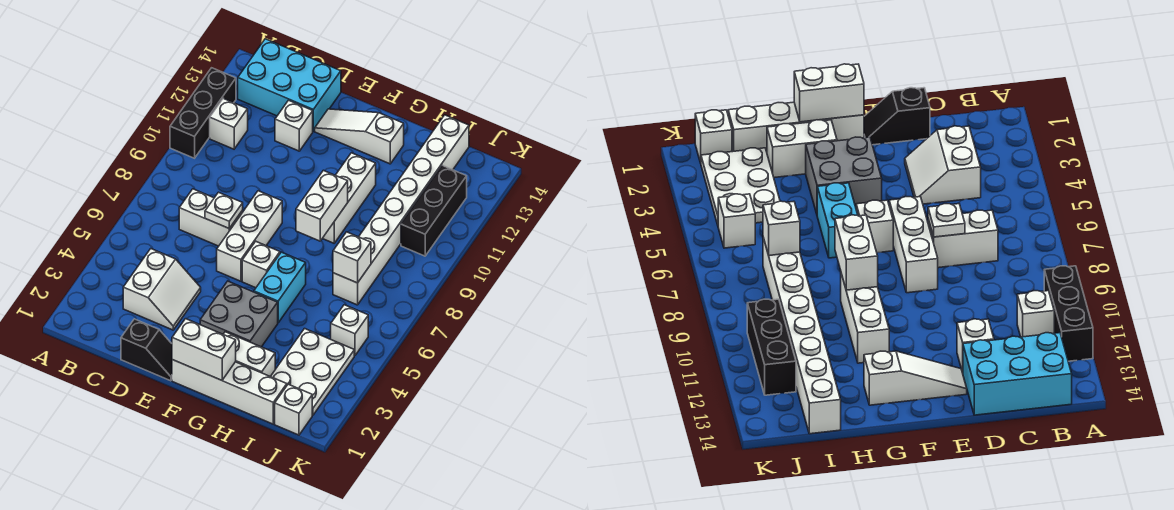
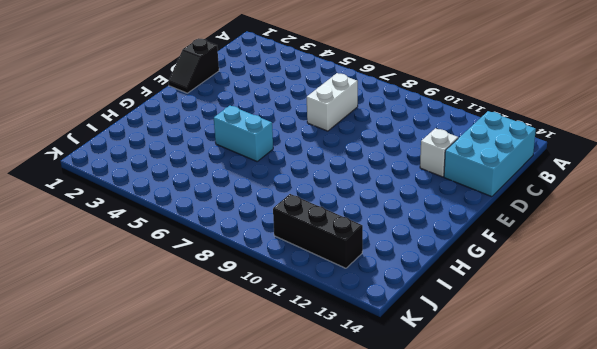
none -> black brick A10:A12 level 1
none -> white brick B11 level 1
none -> white slope C3:D4 level 1 top C

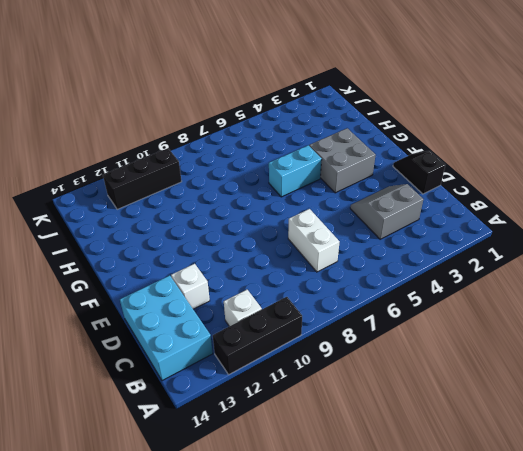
grey slope C3:D4 level 1 top C -> white slope C3:D4 level 1 top C
none -> white brick E6:E8 level 1
none -> white slope E13:G13 level 1 top G
none -> white brick F1:I1 level 1

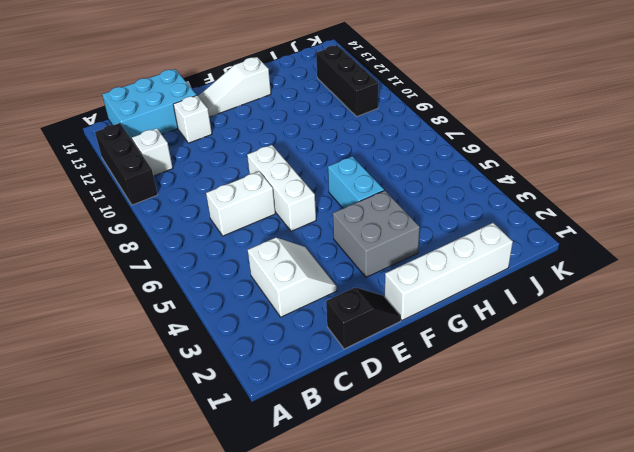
none -> white brick F6 level 1
none -> white brick G2:H2 level 1
none -> white brick G9:G11 level 1

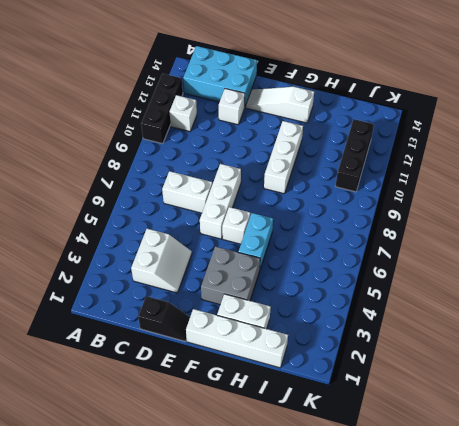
none -> white plate I2:J4 level 1
none -> white brick I7:I14 level 1
none -> white brick J1 level 1

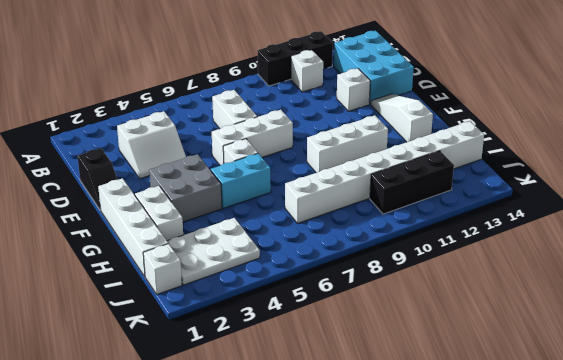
none -> white brick J5 level 1
none -> white plate D7 level 2
none -> white brick F1:G1 level 2

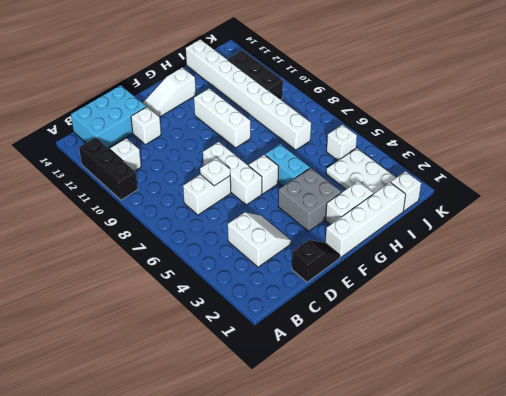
none -> white brick F1:G1 level 2
none -> white brick G8:G9 level 2
none -> white brick I7 level 2

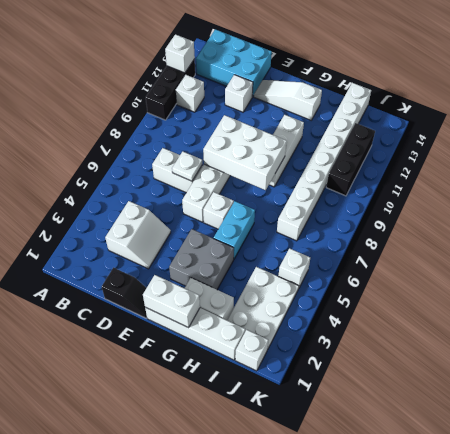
white brick A12 level 2 -> white brick I7 level 2
white brick E8:G9 level 2 -> white brick G8:G9 level 2

